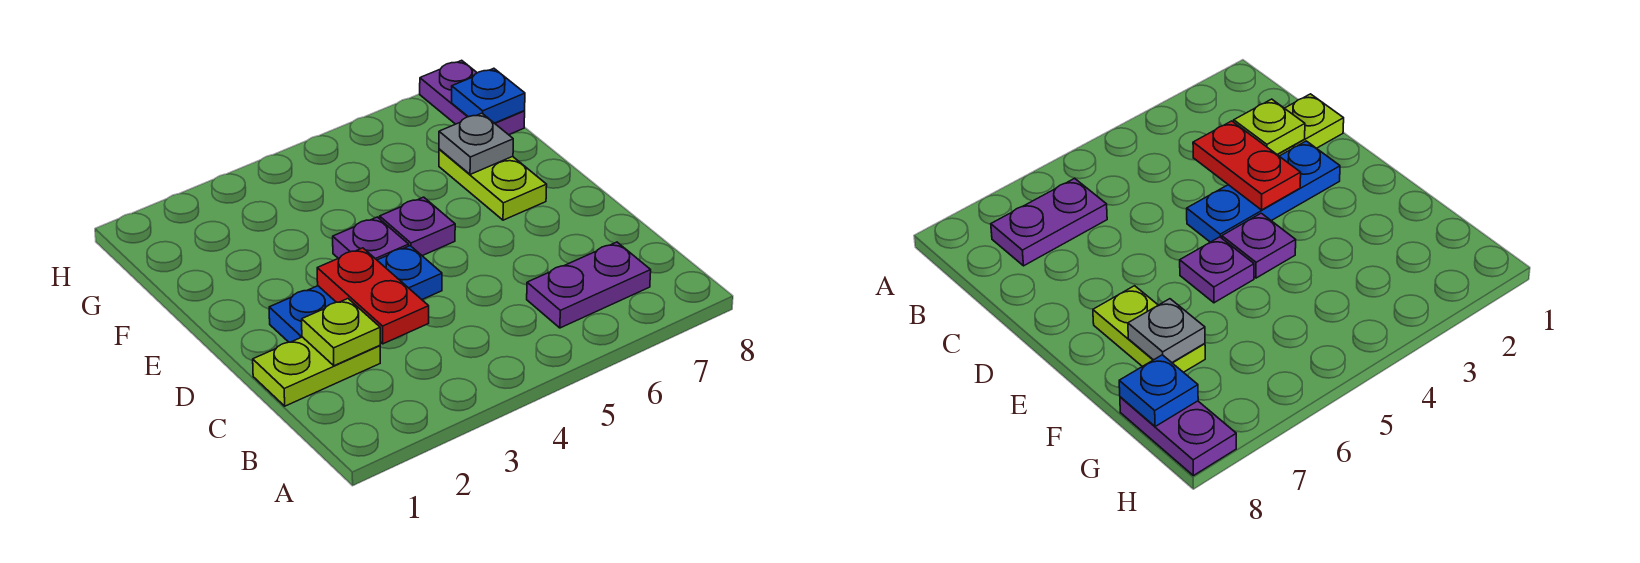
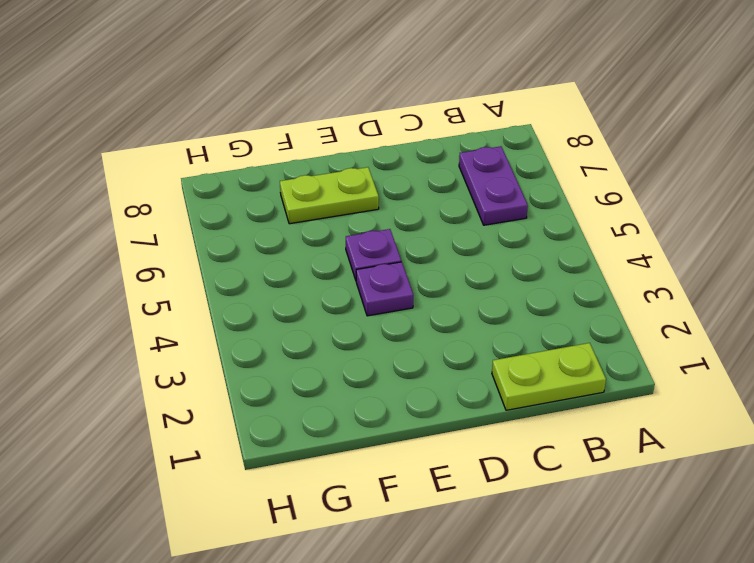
lime plate B1:C1 level 1 -> lime plate C1:C2 level 1
none -> blue plate D2:D4 level 1
none -> purple plate G8:H8 level 1

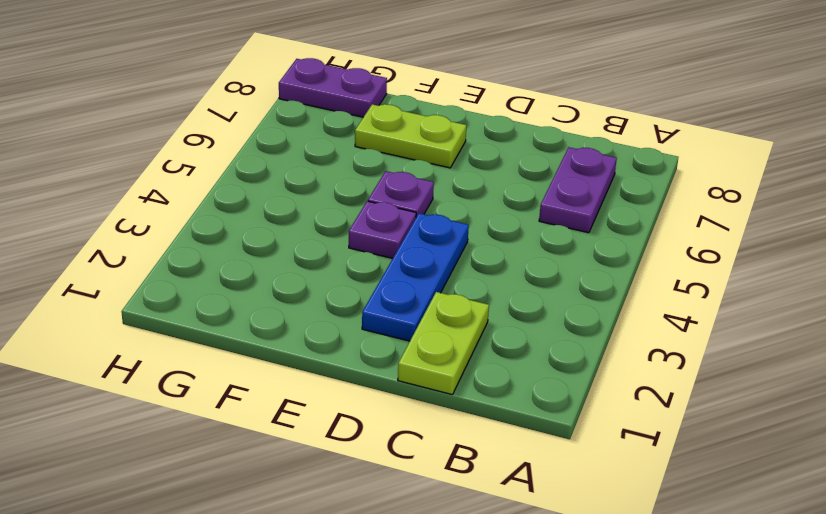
none -> lime plate C2 level 2
none -> red plate C3:D3 level 2

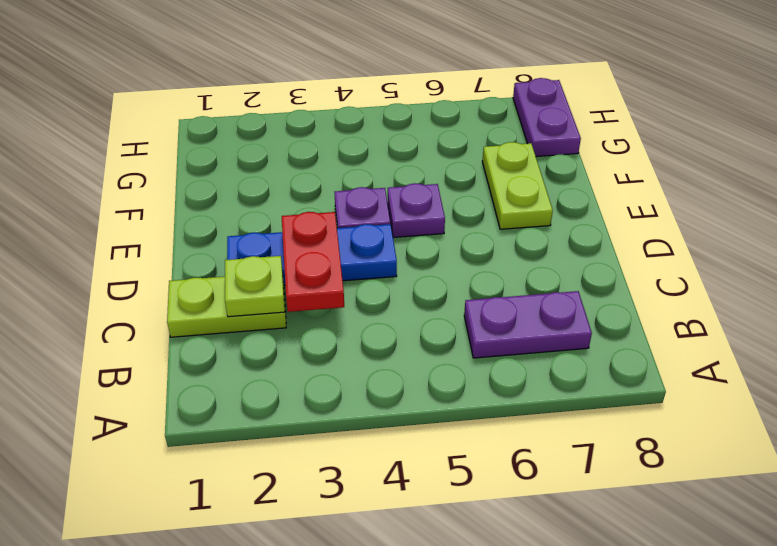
none -> grey plate F7 level 2
none -> blue plate G8 level 2

